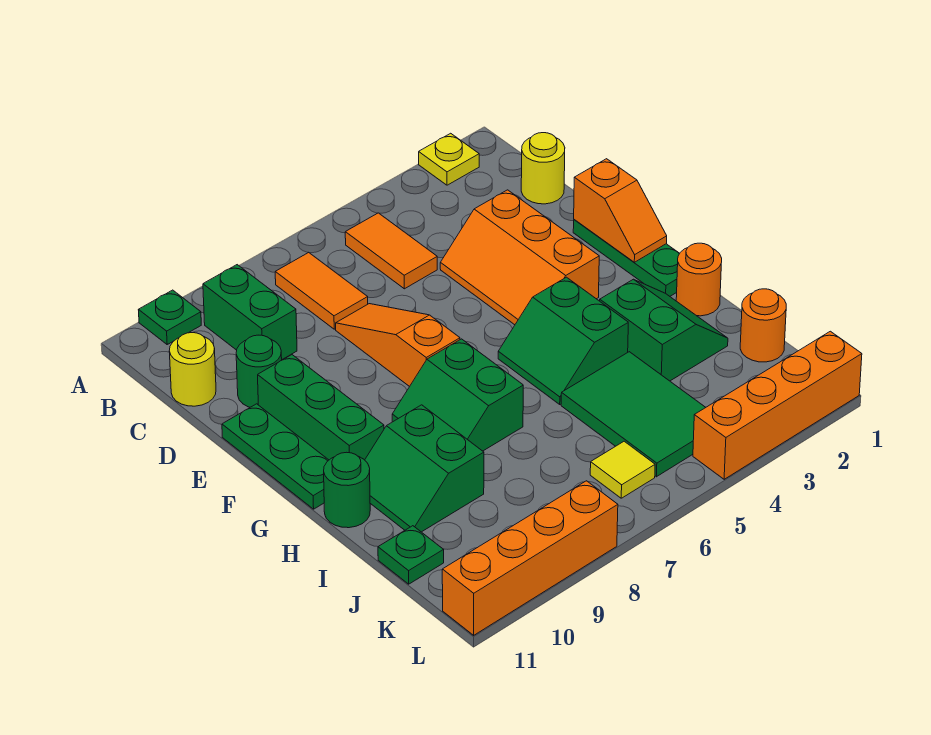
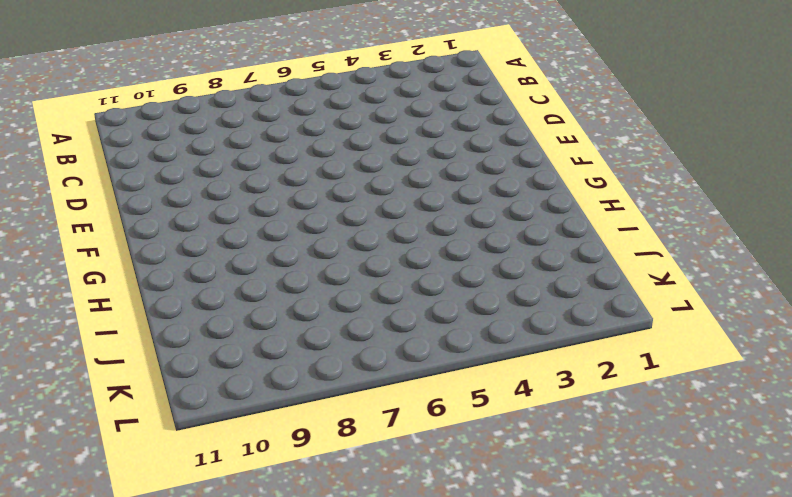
none -> yellow plate A2 level 1
none -> green plate A10 level 1
none -> orange tile B5:C5 level 1

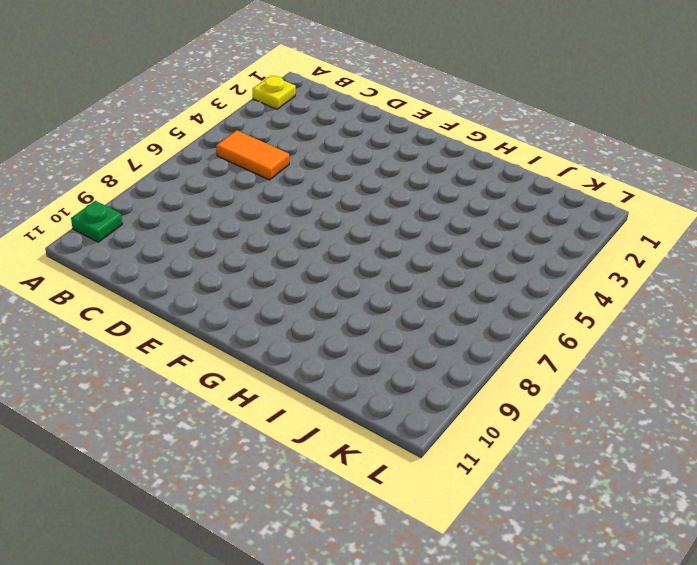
none -> orange tile B7:C7 level 1
none -> green brick B9:C9 level 1
none -> yellow round brick C1 level 1

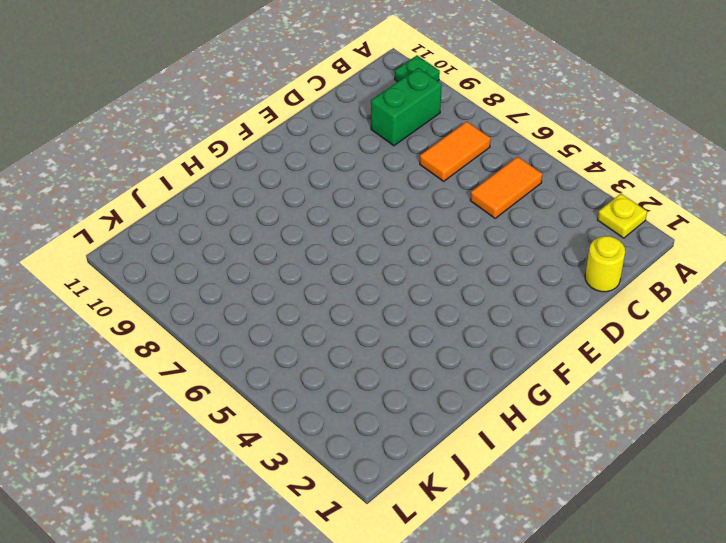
none -> yellow round brick C11 level 1
none -> orange slope D3:F4 level 1 top 3
none -> orange slope D7:F7 level 1 top F

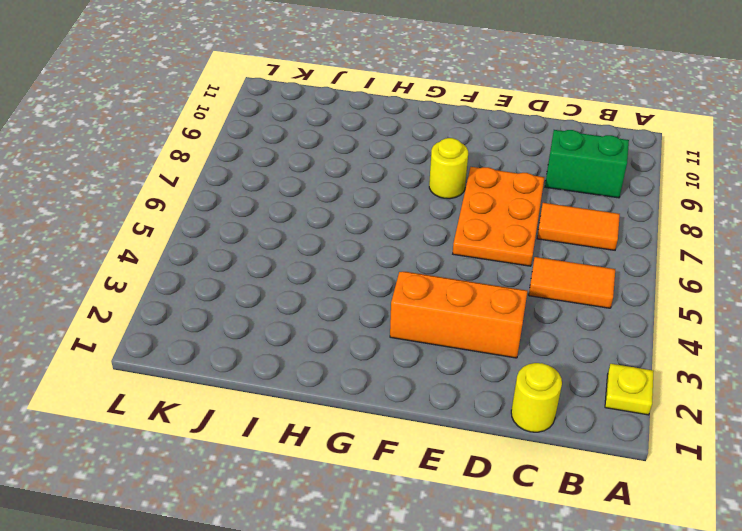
orange plate D6:E8 level 1 -> orange slope D7:F7 level 1 top F
yellow round brick F8 level 1 -> yellow round brick C11 level 1
none -> green plate A10 level 1
none -> green round brick D10 level 1
none -> green plate E1:G1 level 1

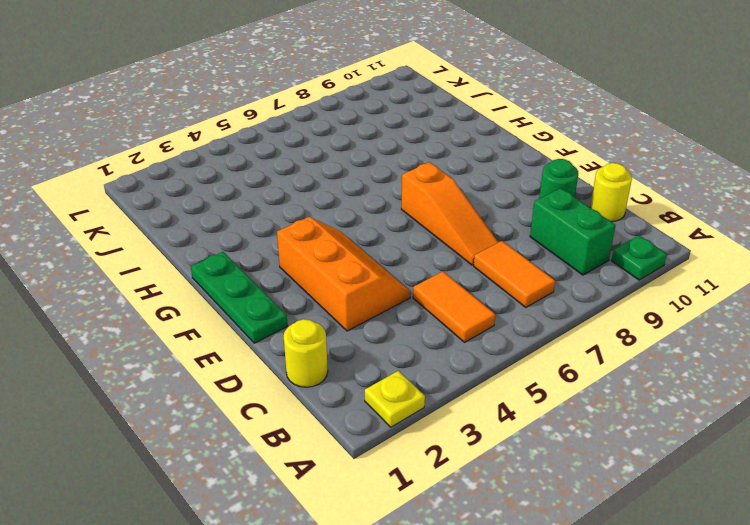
none -> green brick E10:G10 level 1
none -> green plate E11:G11 level 1
none -> green slope G4:H5 level 1 top 4

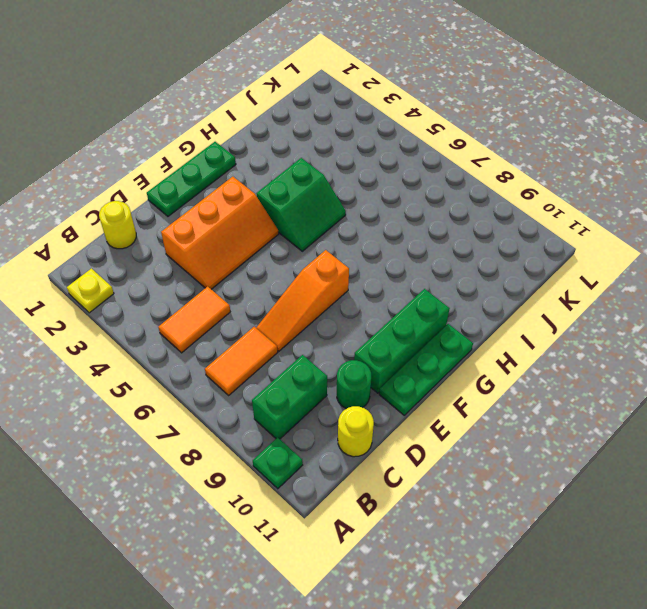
none -> green slope G7:H8 level 1 top 7
none -> orange round brick H1 level 1
none -> green slope H2:I3 level 1 top 3

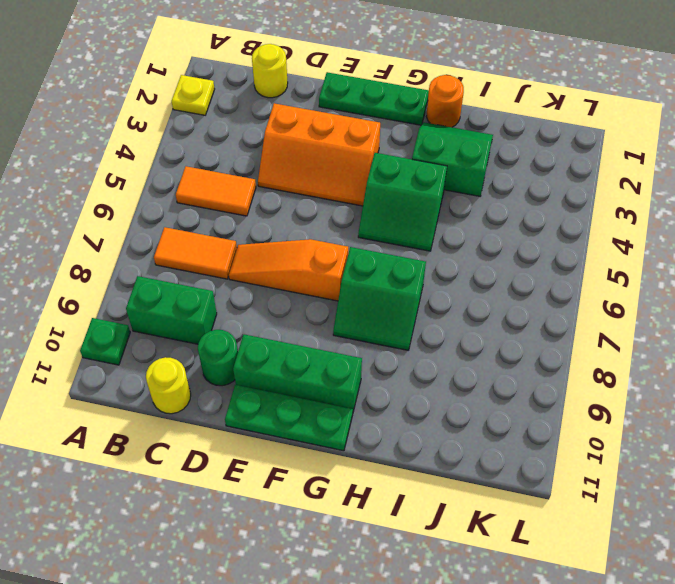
none -> green slope H9:I10 level 1 top 9
none -> green round brick H11 level 1
none -> green tile I4:K5 level 1

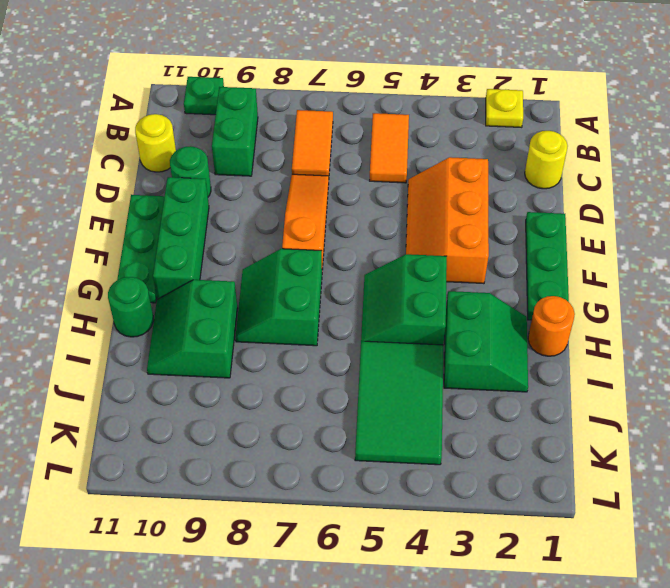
none -> orange round brick J1 level 1
none -> green plate J11 level 1
none -> yellow tile K6 level 1

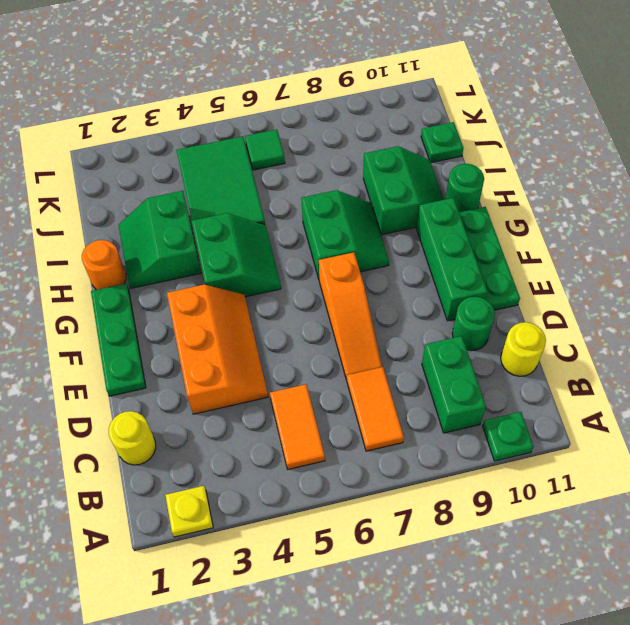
green tile K6 level 1 -> yellow tile K6 level 1
none -> orange round brick J1 level 1
none -> orange brick L1:L4 level 1
none -> orange brick L8:L11 level 1

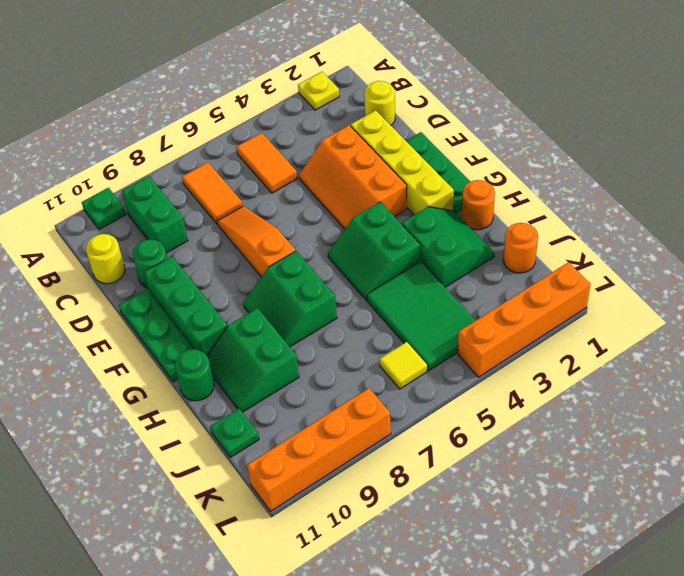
yellow brick D2:G2 level 1 -> none
none -> orange slope E1:F1 level 2 top E

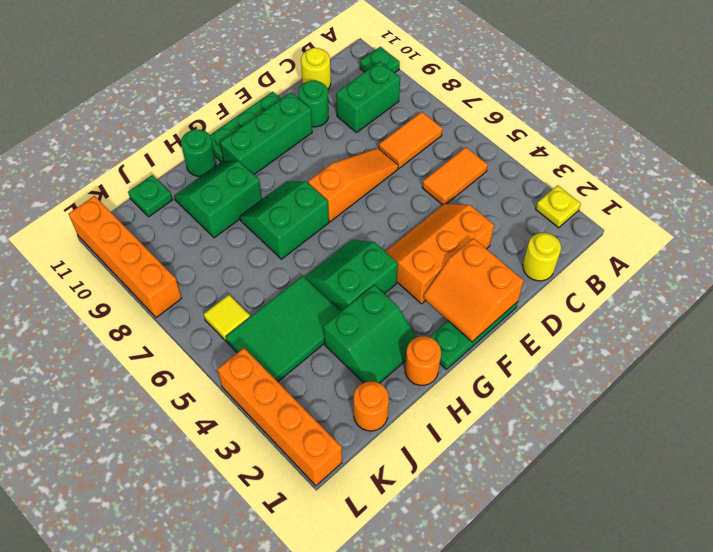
orange slope E1:F2 level 2 top E -> orange slope E1:F1 level 2 top E

